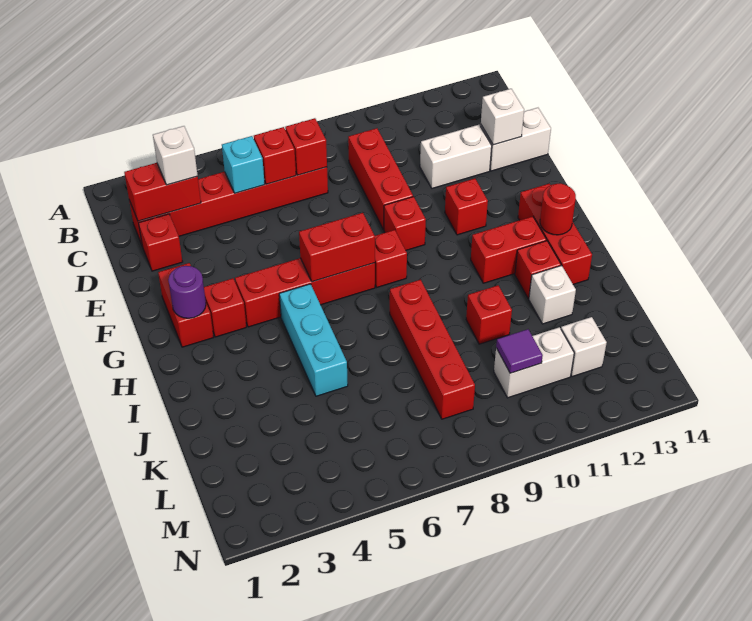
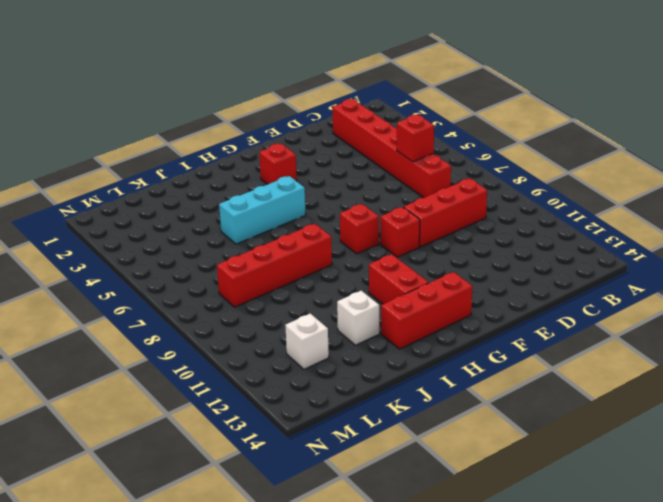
none -> red brick D2 level 1
none -> white brick D11:D12 level 1
none -> white brick D13:D14 level 1
none -> red brick F2:G2 level 1

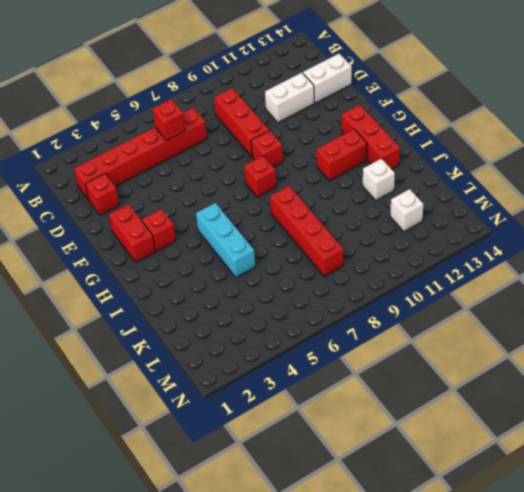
none -> red brick F11 level 1
none -> red brick G4:G7 level 1
none -> red brick I12 level 1
none -> red brick J10 level 1

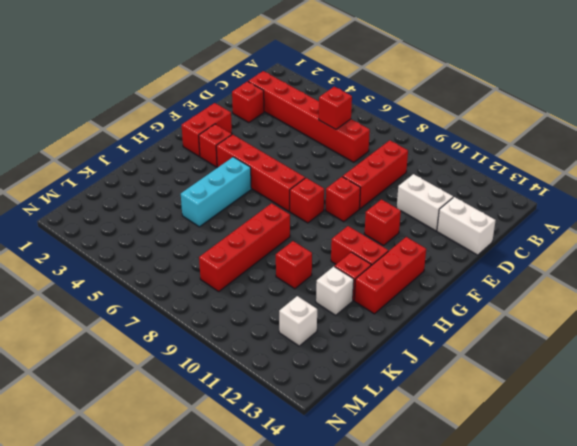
none -> white brick L10:L11 level 1
none -> red brick C2:C3 level 2
none -> cyan brick C5 level 2
none -> red brick C7 level 2

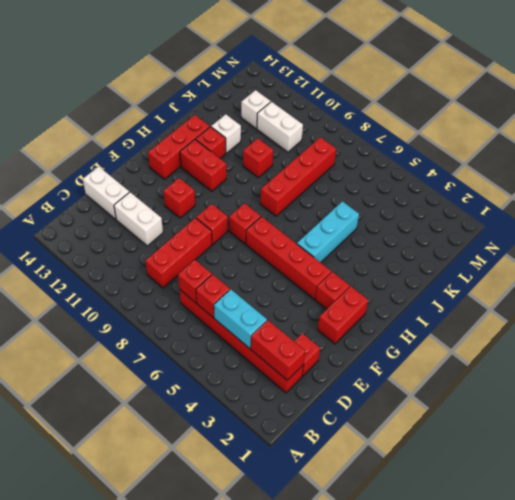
cyan brick C4:C5 level 2 -> cyan brick C5 level 2
none -> white brick D13 level 2
none -> purple round brick G2 level 2
none -> red brick G6:G7 level 2
none -> red round brick H13 level 2

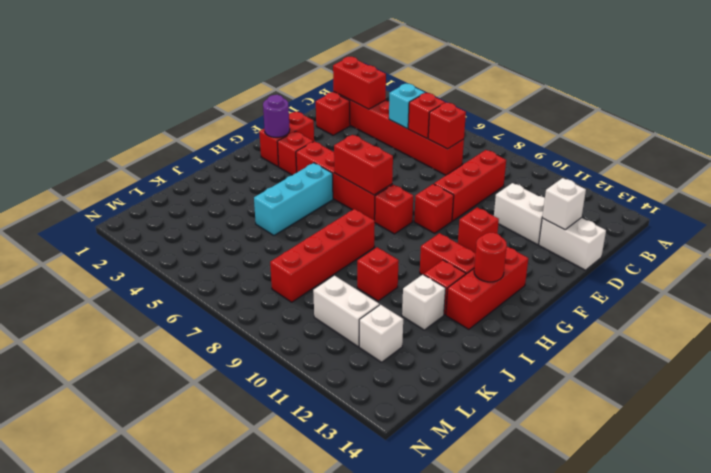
none -> purple tile L10 level 2
none -> white brick C3 level 3

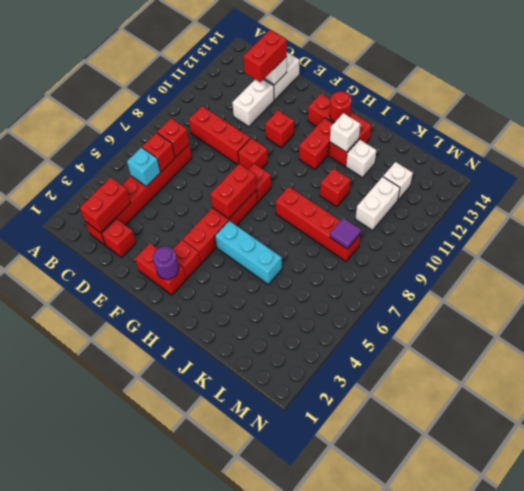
red brick D12:D13 level 3 -> none
white brick I12 level 2 -> white brick C3 level 3
purple tile L8 level 2 -> purple tile L10 level 2

